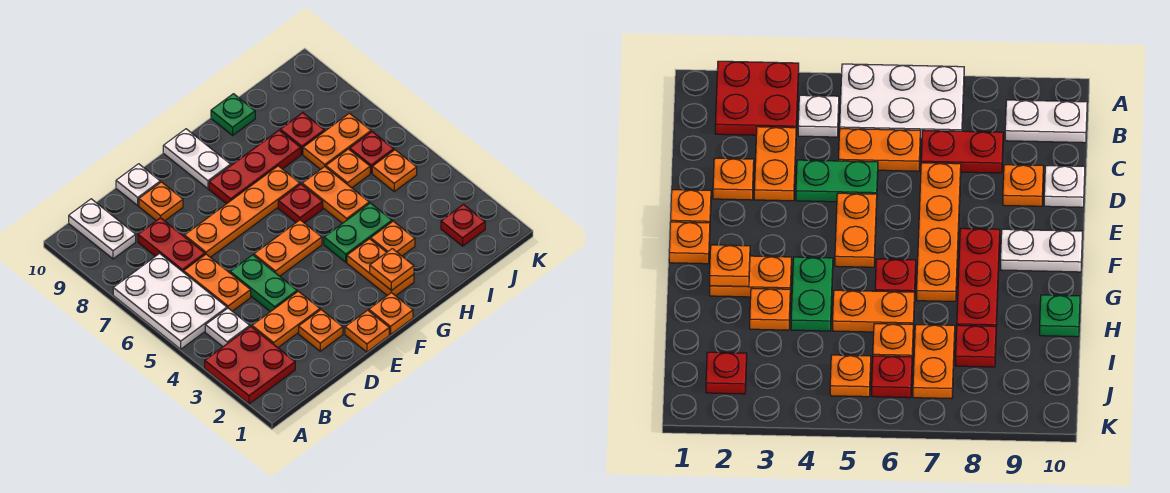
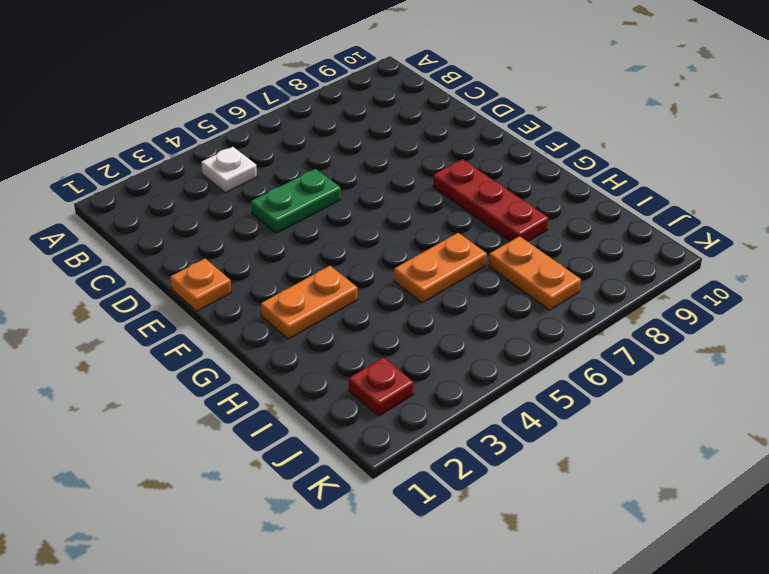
none -> red plate A2:B3 level 1
none -> white plate A5:B7 level 1
none -> white plate B9:B10 level 1
none -> orange plate C3:D3 level 1

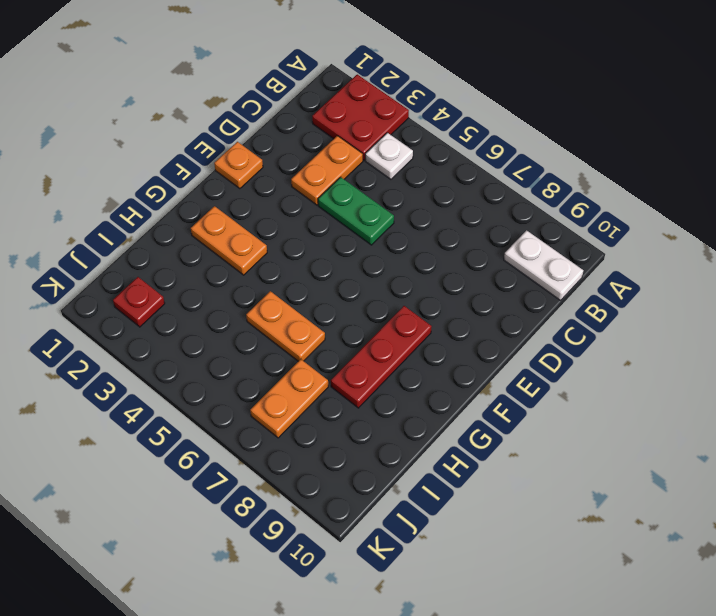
none -> white plate A5:B7 level 1
none -> orange plate C5:C6 level 1
none -> red plate C7:C8 level 1
none -> orange plate D2 level 1

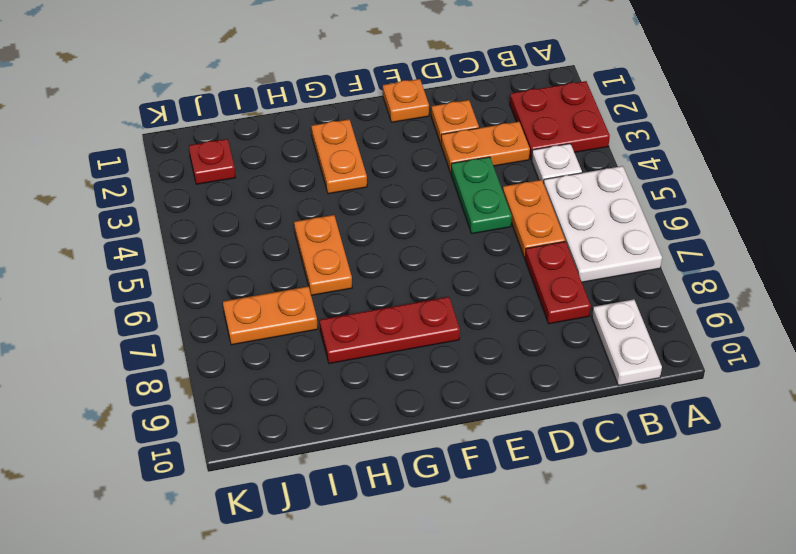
none -> orange plate D7:G7 level 1
none -> orange plate D9 level 1
none -> white plate D10 level 1
none -> orange plate E5:F5 level 1

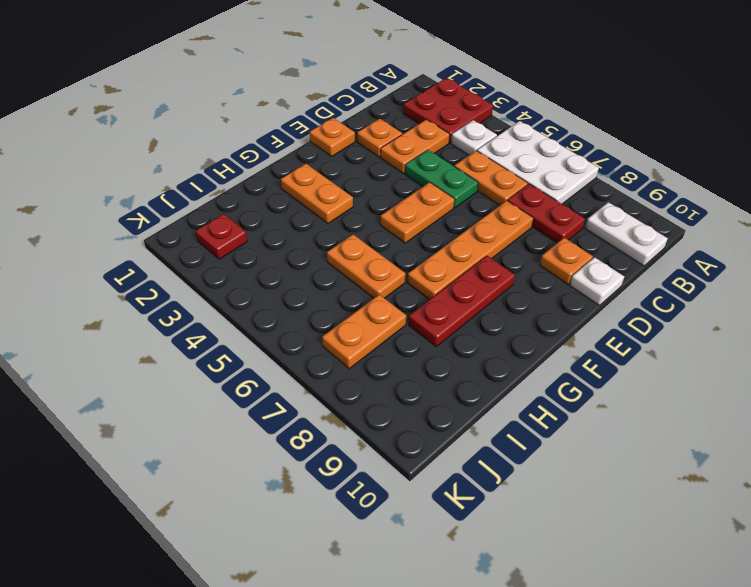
none -> orange plate F1 level 1
none -> white plate F9:F10 level 1
none -> green plate G4:H4 level 1
none -> red plate G6 level 1

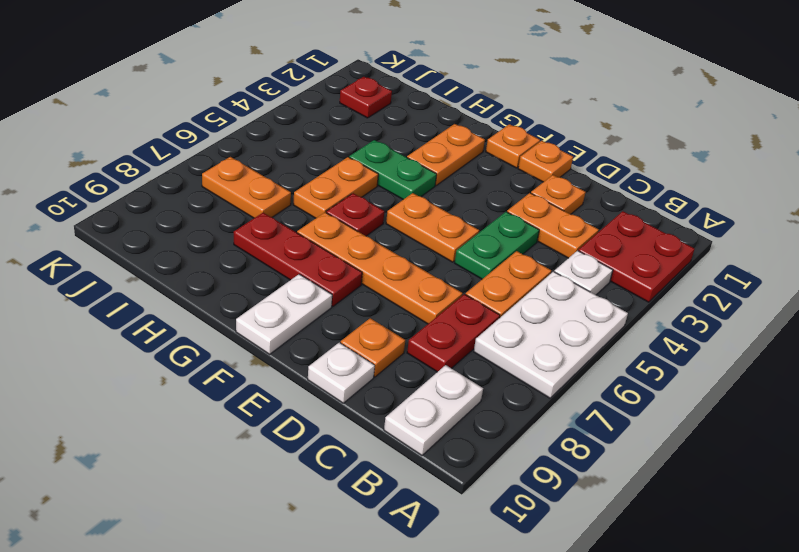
none -> orange plate H3 level 1
none -> green plate H10 level 1
none -> orange plate I6 level 1
none -> red plate I8 level 1

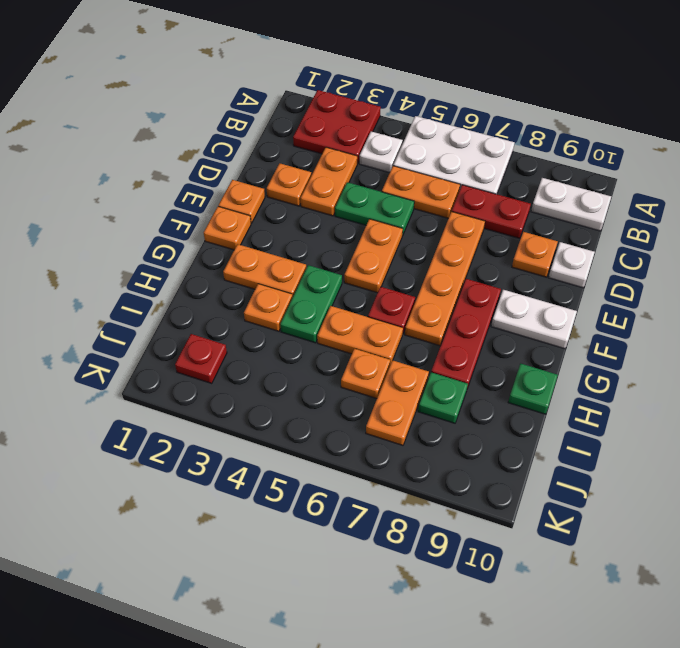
green plate I8 level 1 -> red plate I8 level 1
none -> orange plate J5 level 1
none -> red plate J6 level 1
none -> orange plate G2 level 2

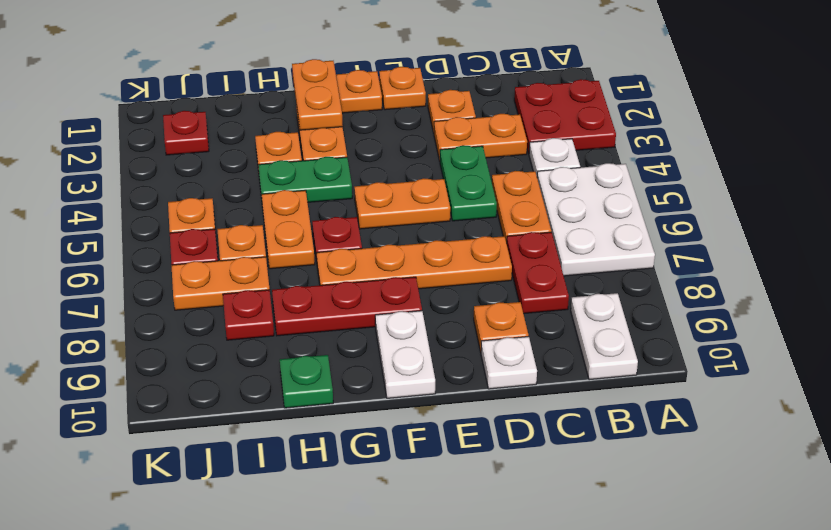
orange plate G1:G2 level 2 -> orange plate G2 level 2

